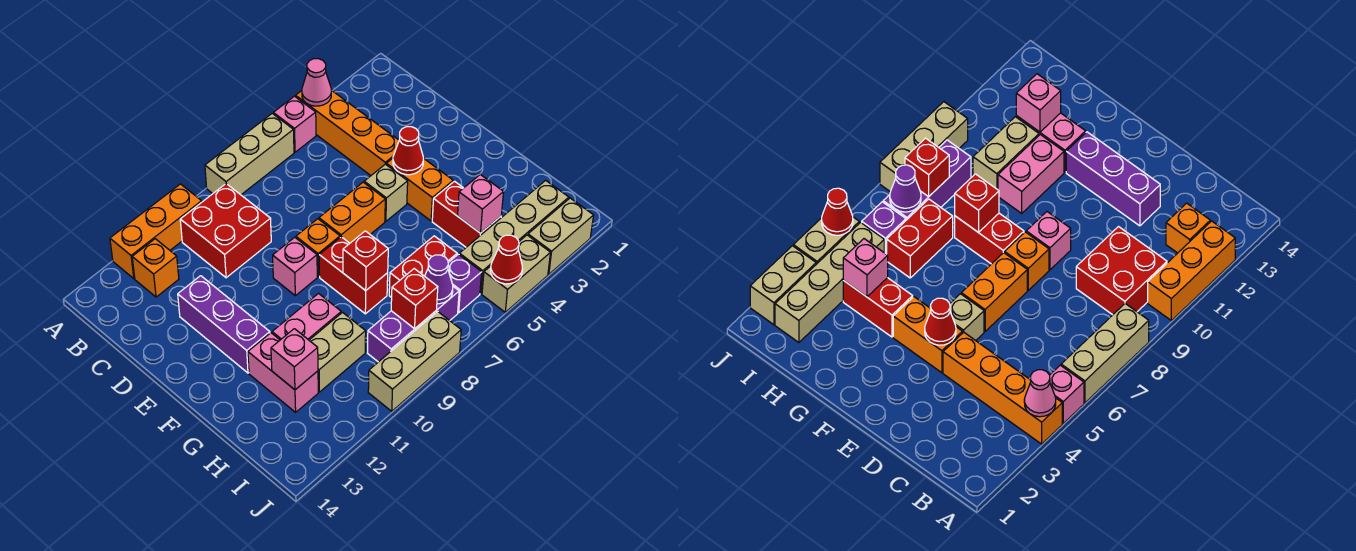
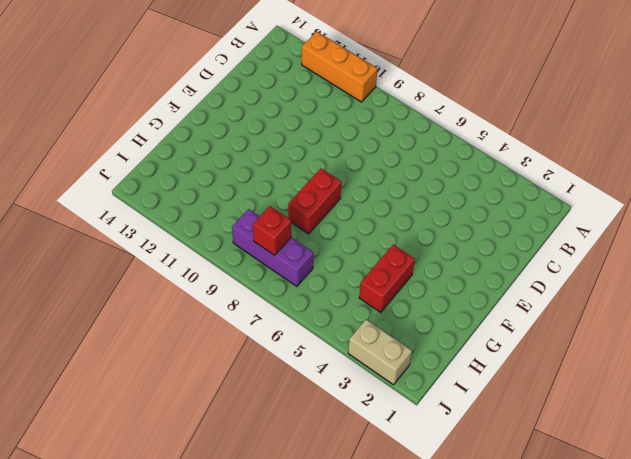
none -> orange brick A4:D4 level 1
none -> pink brick A5 level 1
none -> tan brick A6:A8 level 1
none -> red brick B9:C10 level 1

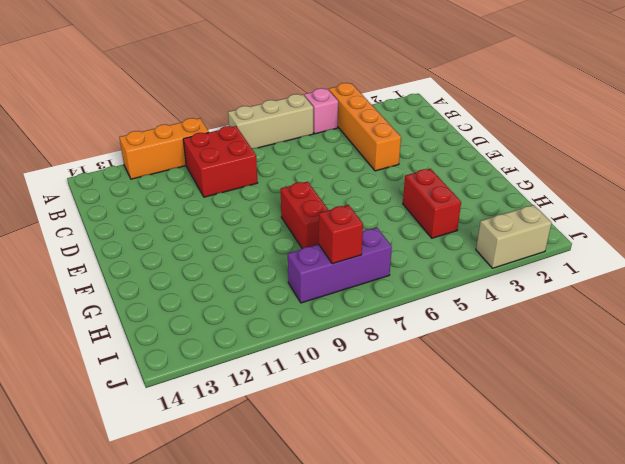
none -> orange brick B12 level 1
none -> purple brick D12:F12 level 1
none -> orange brick E4:F4 level 1
none -> tan brick E5 level 1

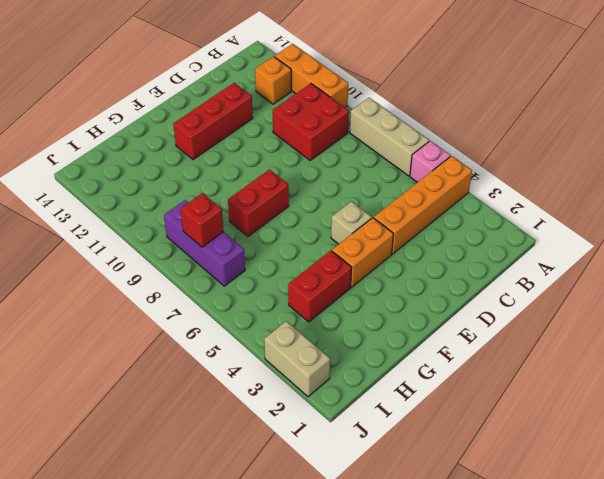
red brick D12:F12 level 1 -> purple brick D12:F12 level 1
none -> orange brick E6:E7 level 1
none -> orange brick E8 level 1
none -> pink brick E9 level 1
none -> pink brick G10:G11 level 1

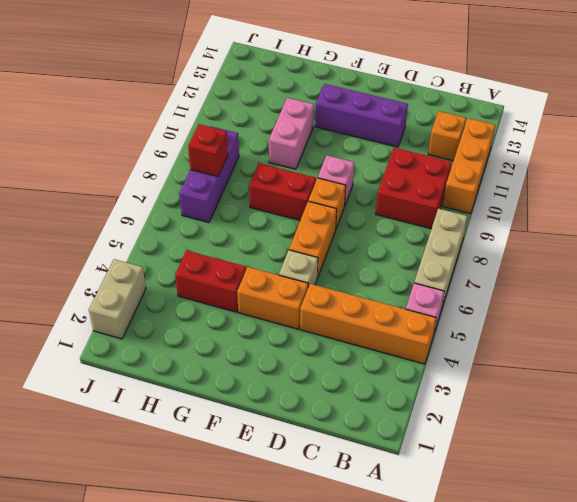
none -> pink brick G12:H12 level 1
none -> red brick H6:H7 level 1
none -> tan brick H10:H11 level 1
none -> tan brick I2:I5 level 1

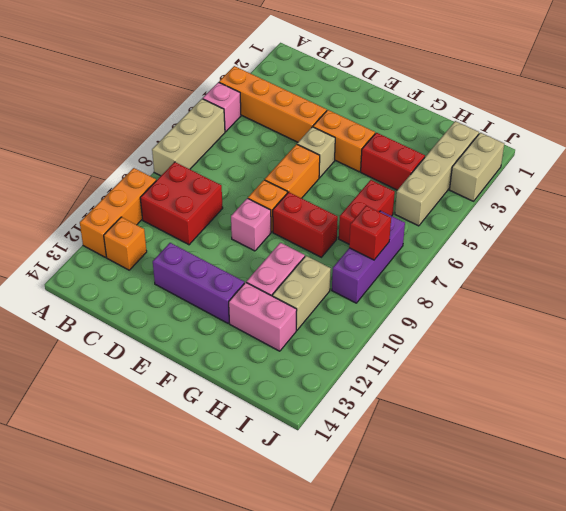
none -> purple brick I6 level 1
none -> tan brick J4:J5 level 1
none -> tan brick J8:J10 level 1
none -> pink cone A4 level 2

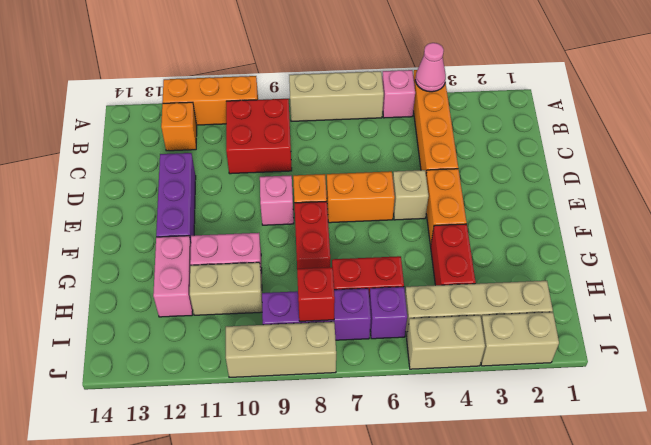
none -> red cone E4 level 2
none -> red brick G8 level 2
none -> pink brick H4 level 2
none -> pink brick H12 level 2

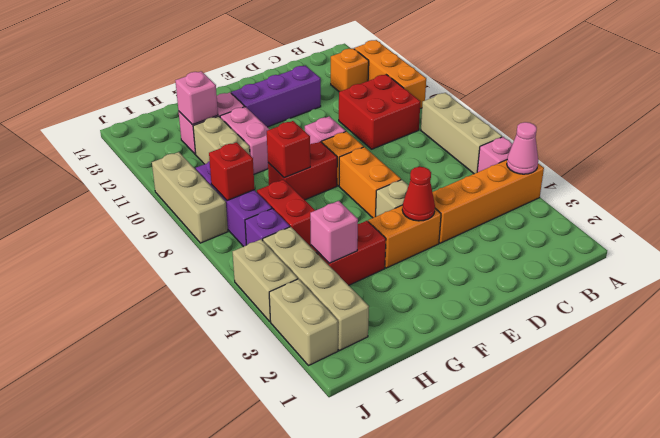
none -> purple cone I7 level 2
none -> red cone J5 level 2

